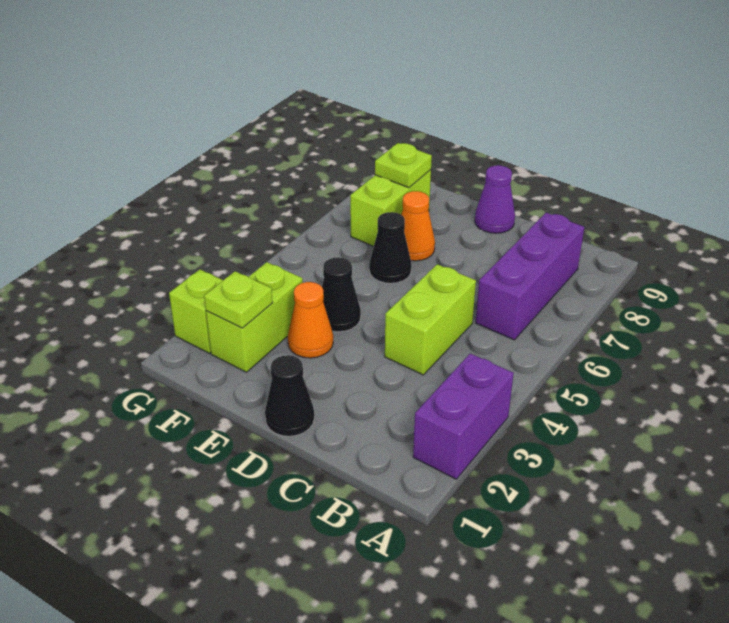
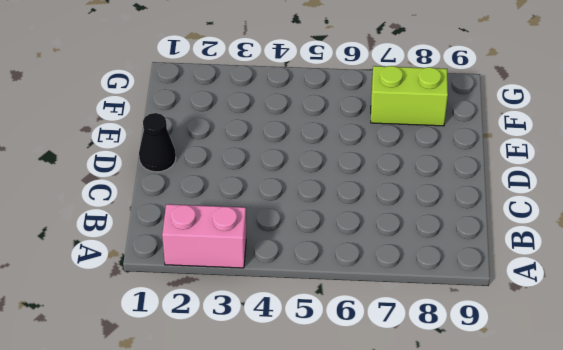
pink brick A2:A3 level 1 -> purple brick A2:A3 level 1
none -> purple brick B6:B8 level 1
none -> lime brick C4:C5 level 1
none -> purple cone D9 level 1

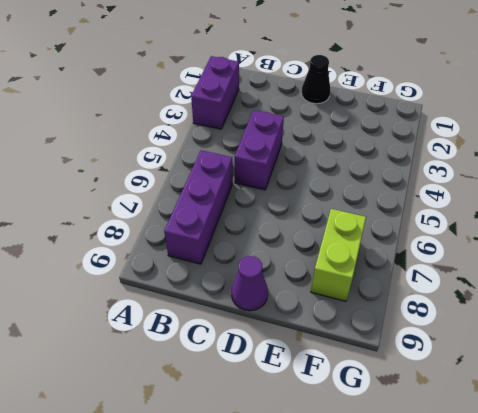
purple brick C4:C5 level 1 -> lime brick C4:C5 level 1
none -> orange cone E3 level 1
none -> black cone E4 level 1
none -> black cone E6 level 1

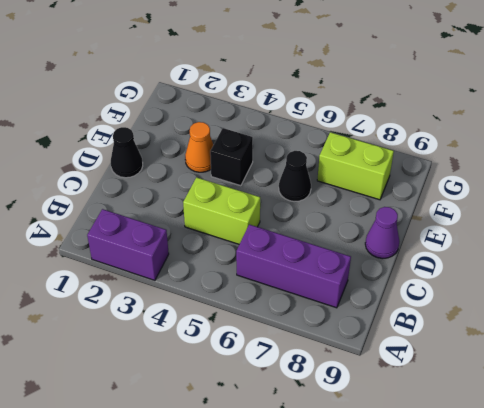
black brick E4 level 1 -> black cone E4 level 1
none -> orange cone E7 level 1
none -> lime brick F2:F3 level 1
none -> lime brick G2 level 1

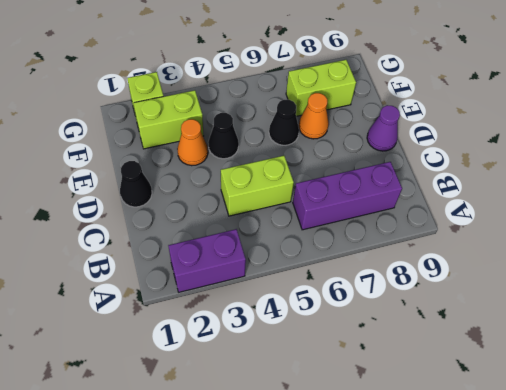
none -> lime plate F2 level 2
none -> lime plate F8 level 2

